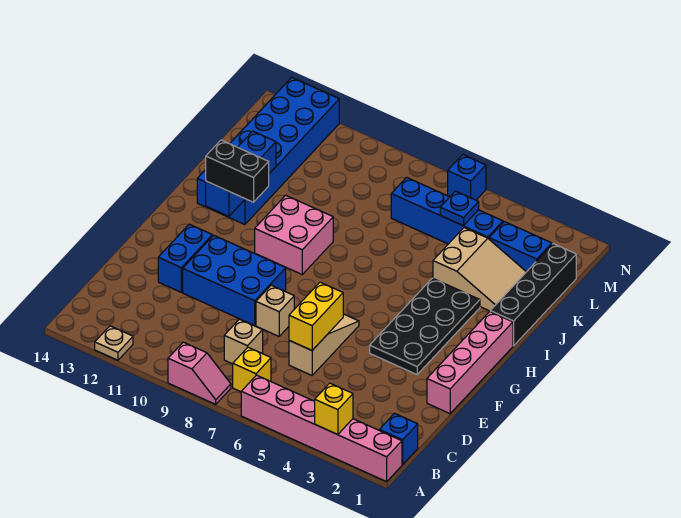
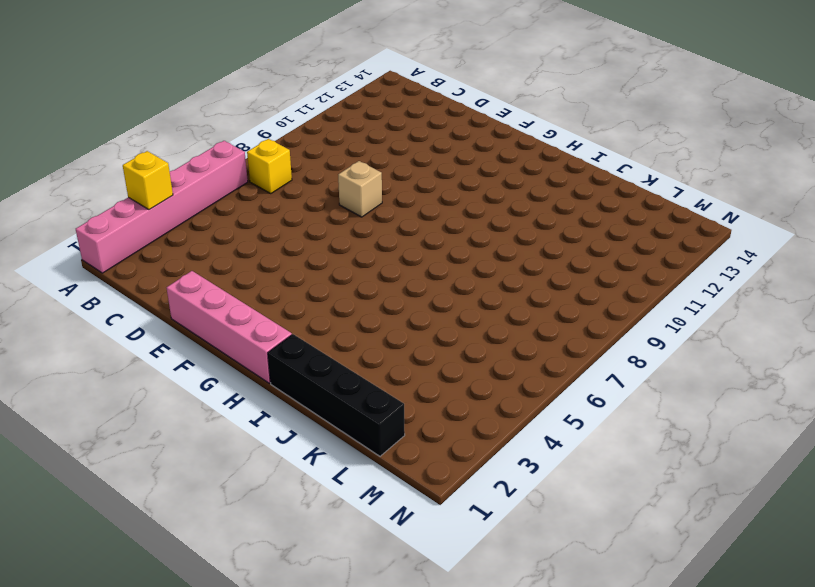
none -> pink slope A8:A9 level 1 top 9
none -> tan plate A12 level 1
none -> blue brick B1 level 1

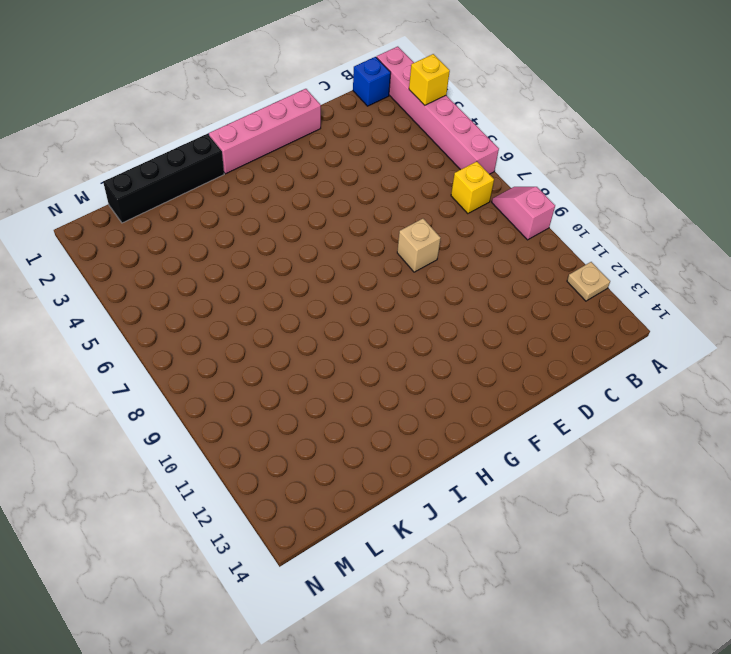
none -> tan brick C8 level 1
none -> tan slope D6:F6 level 1 top D
none -> blue brick E9:F11 level 1

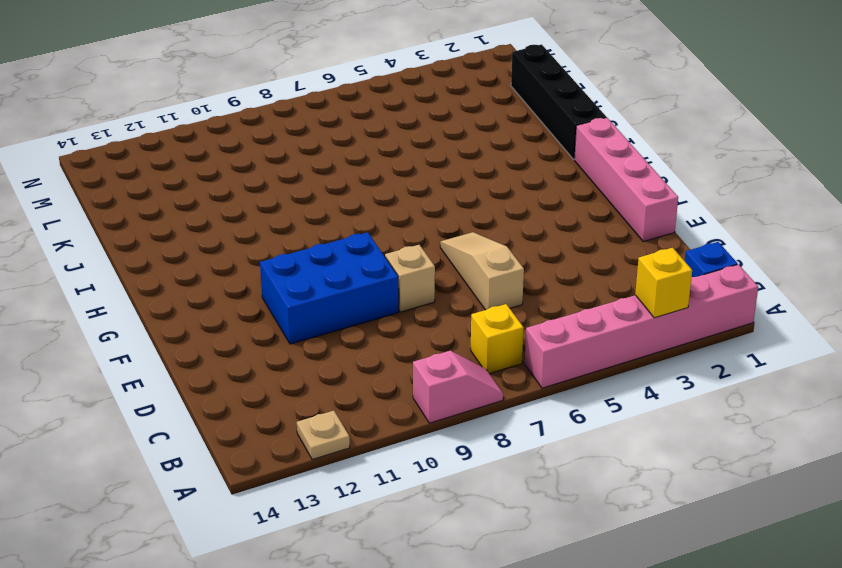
none -> tan brick C8 level 1
none -> blue brick E12:F12 level 1
none -> black plate F3:I4 level 1

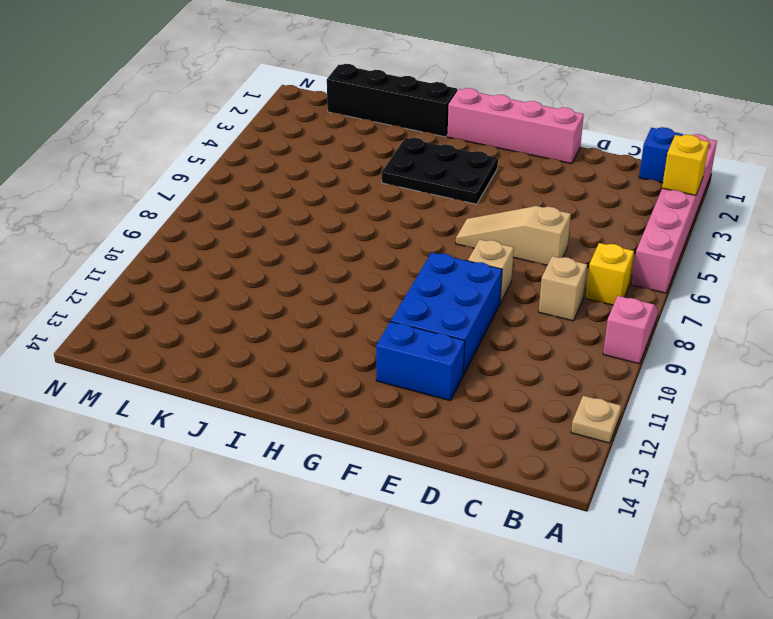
black plate G3:I4 level 1 -> black plate F3:I4 level 1
none -> pink brick H9:I10 level 1
none -> blue brick I12:N13 level 1
none -> tan slope J2:K4 level 1 top 4

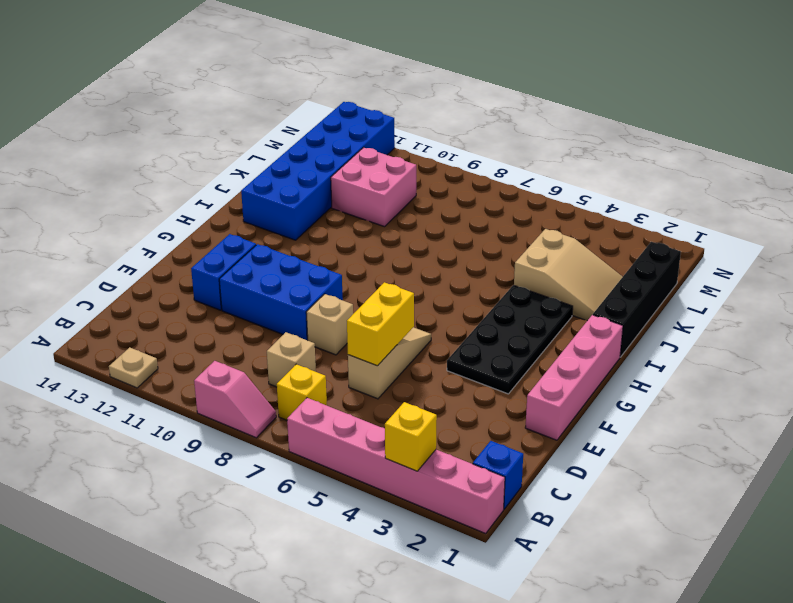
pink brick K10:L11 level 1 -> pink brick H9:I10 level 1
none -> blue brick L2:L3 level 1
none -> blue brick L4:L7 level 1
none -> blue brick N6 level 1

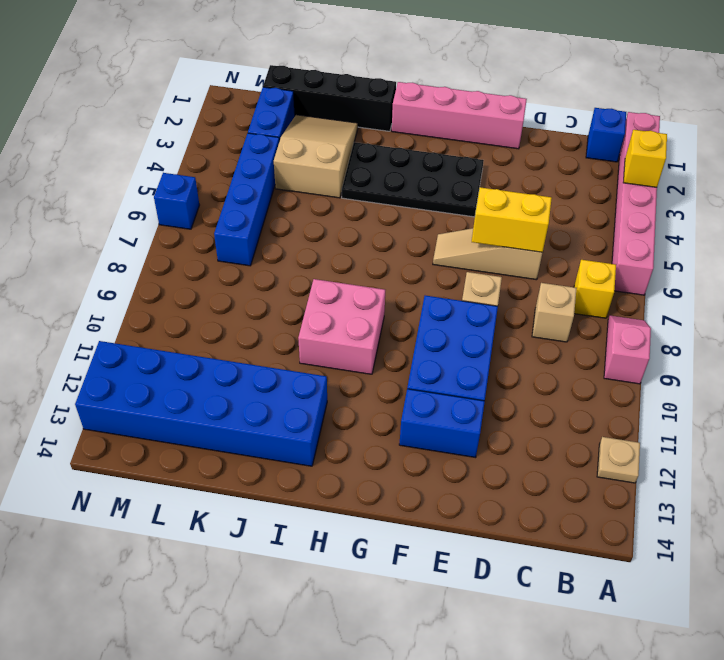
none -> blue brick H12:J12 level 2
none -> blue plate L5 level 2
none -> black brick H11:H12 level 3

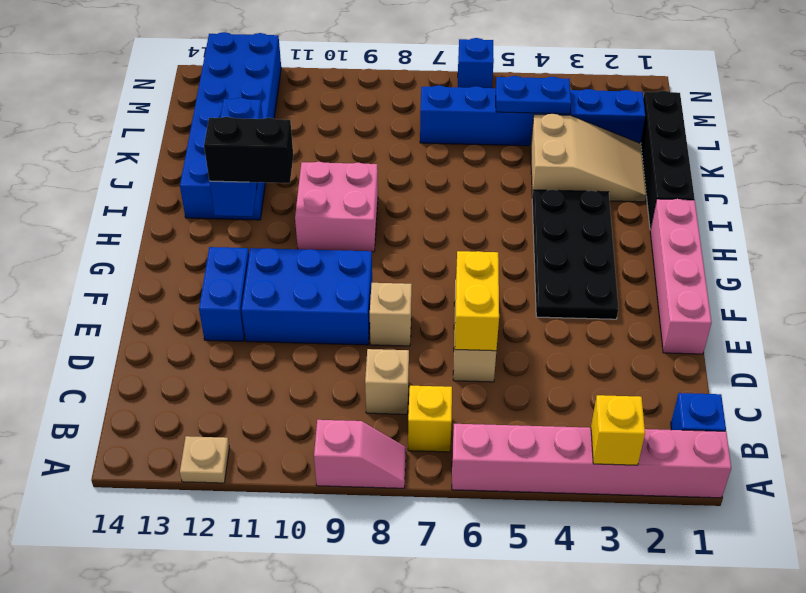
blue plate L4:L5 level 2 -> blue plate L5 level 2

